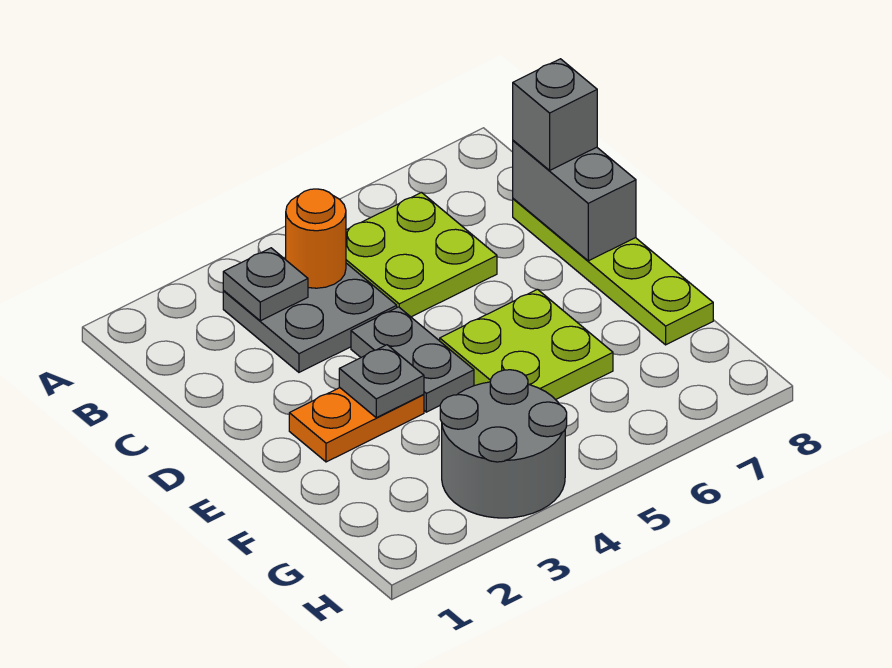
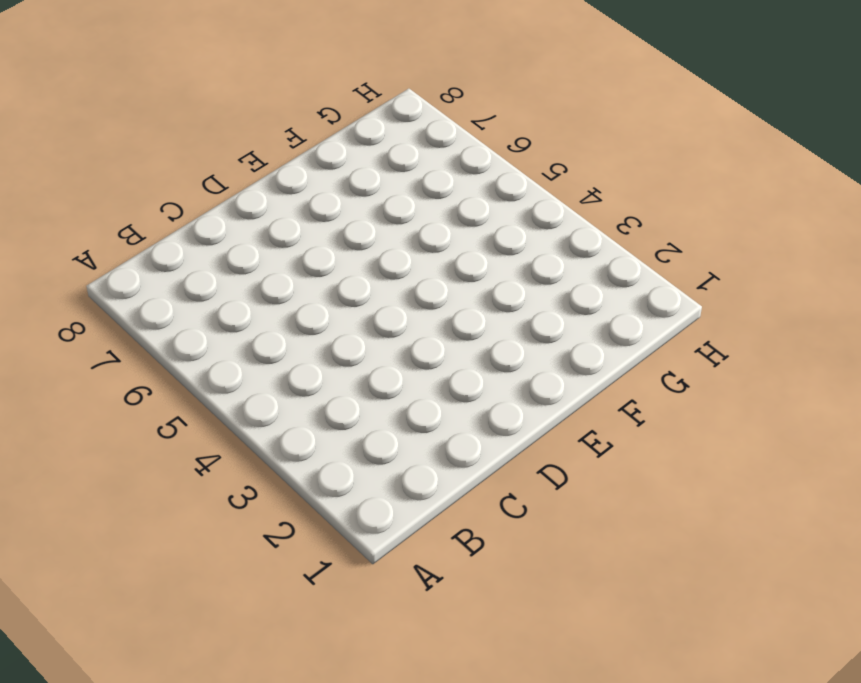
none -> grey plate B3:C4 level 1
none -> lime plate B5:C6 level 1
none -> lime plate C8:F8 level 1

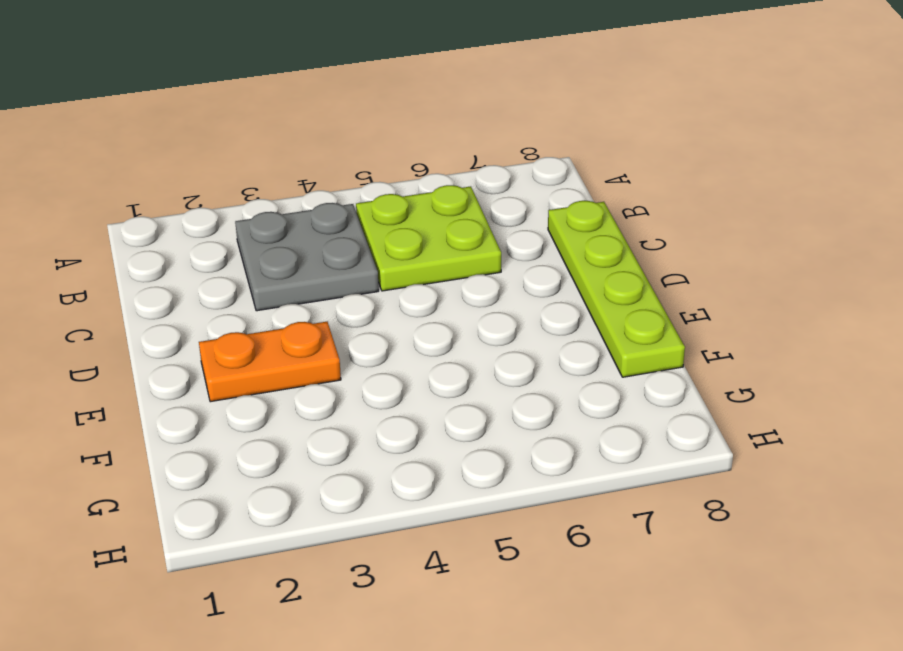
none -> grey plate D4:E4 level 1
none -> lime plate E5:F6 level 1
none -> grey round brick G3:H4 level 1

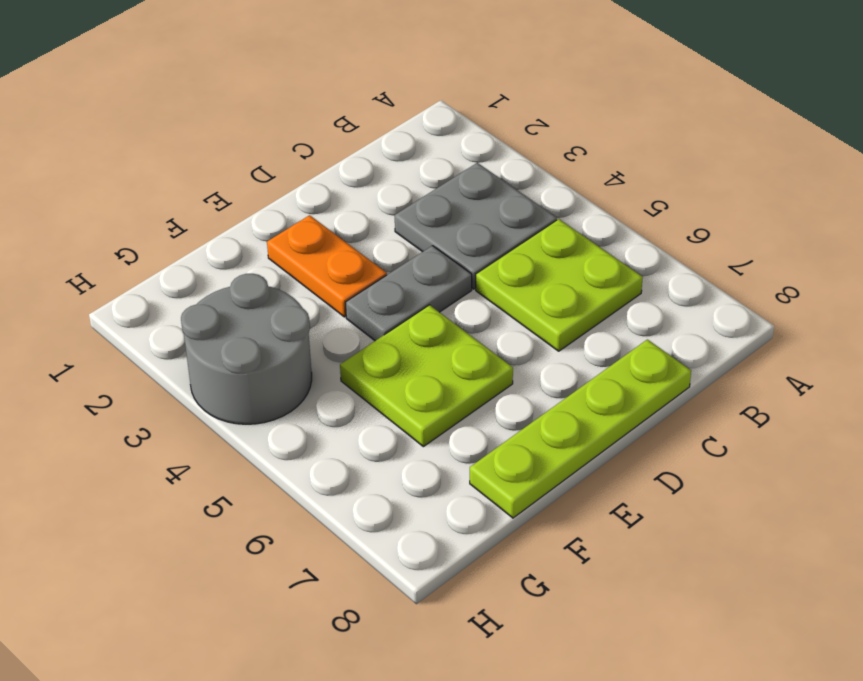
none -> grey plate B3 level 2
none -> orange round brick B4 level 2
none -> grey brick C8:D8 level 2

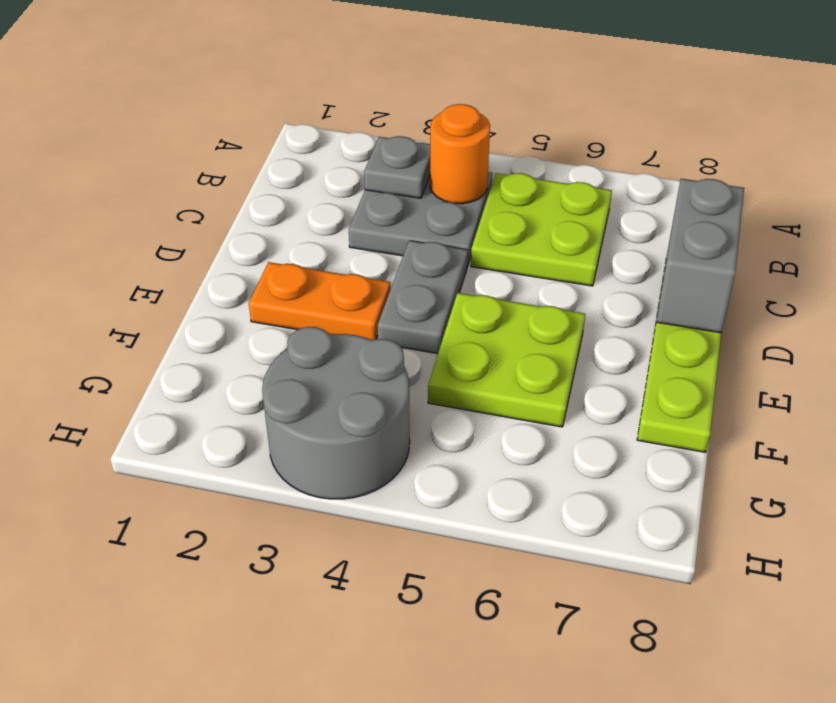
none -> grey plate E3 level 2
none -> grey brick C8 level 3

